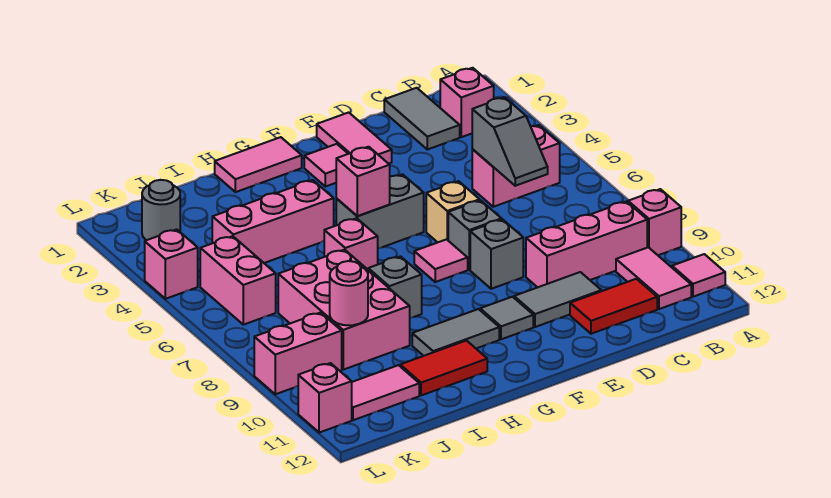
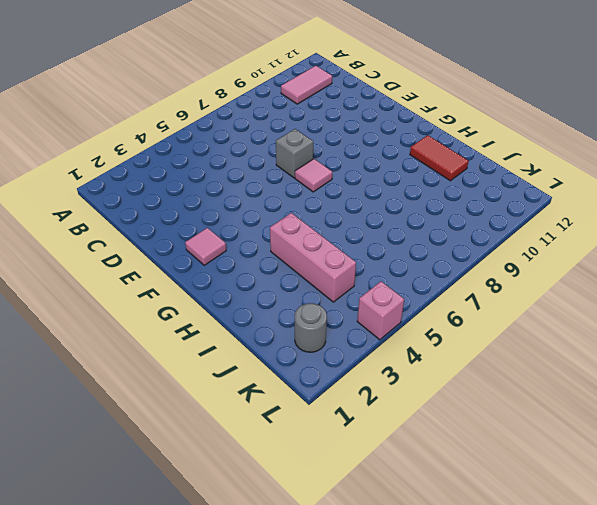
none -> pink brick A9 level 1
none -> pink tile A11 level 1
none -> pink brick B2 level 1
none -> pink brick B5:C5 level 1

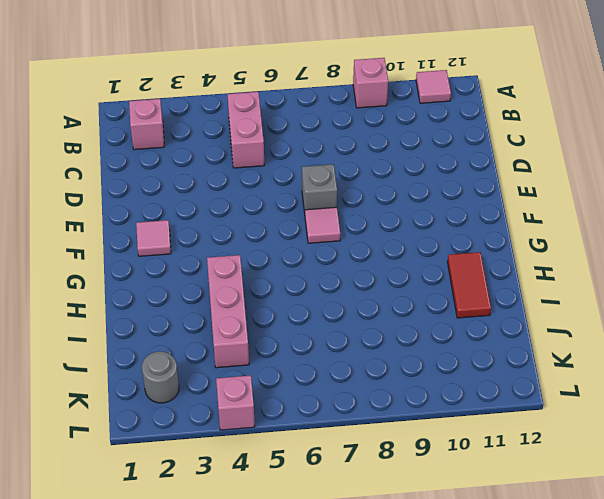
none -> pink brick B9:D9 level 1
none -> pink tile B10:B11 level 1
none -> grey tile C1:C2 level 1
none -> red tile C11:D11 level 1

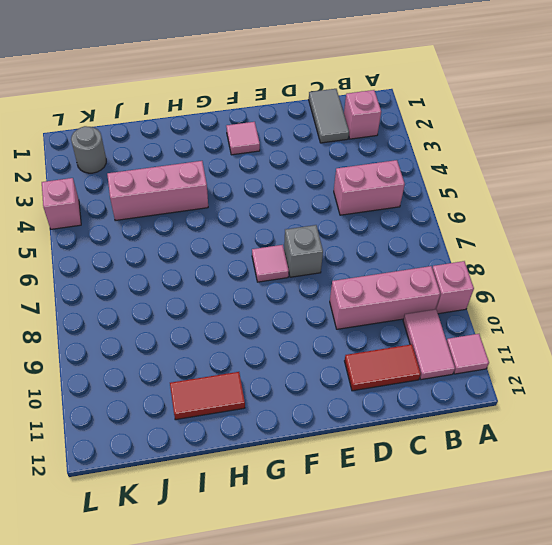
none -> grey tile D10:E10 level 1
none -> pink tile E1:E2 level 1
none -> tan brick E6 level 1
none -> grey brick E8 level 1

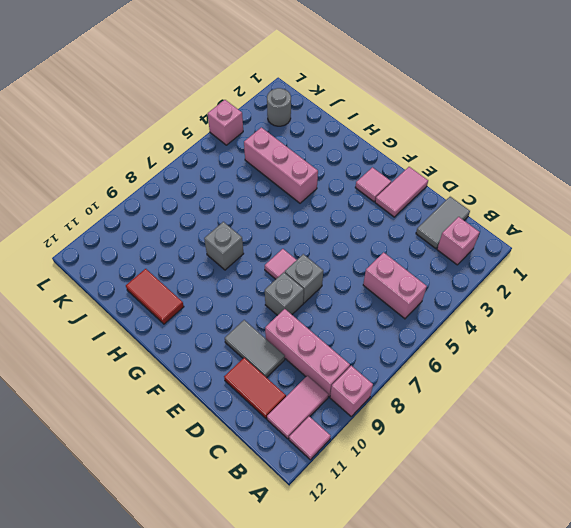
none -> tan brick E6 level 1
none -> grey brick F5:G5 level 1
none -> grey tile F10 level 1
none -> pink tile G1:H1 level 1

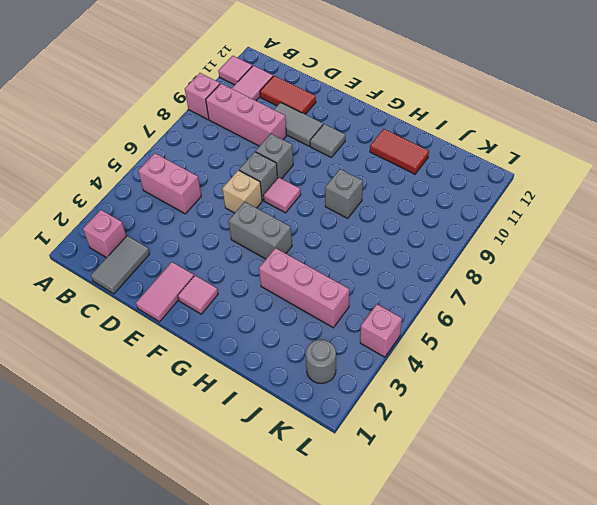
none -> pink tile G1:H1 level 1
none -> grey tile G10:H10 level 1
none -> pink brick H6 level 1
none -> pink brick I7:J9 level 1

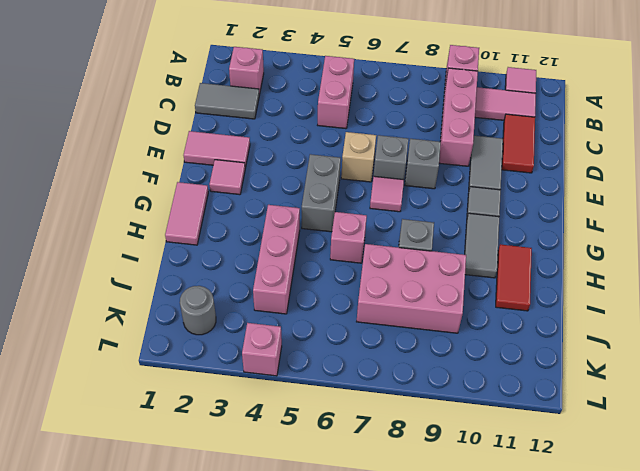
none -> pink tile J11:K11 level 1
none -> pink brick K5:K6 level 1
none -> pink brick K9:L9 level 1
none -> pink brick L11 level 1

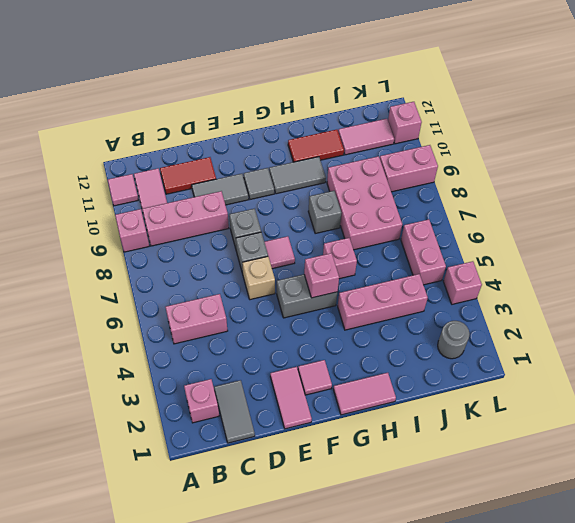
none -> grey slope C5:C6 level 2 top 5
none -> pink round brick J9 level 2

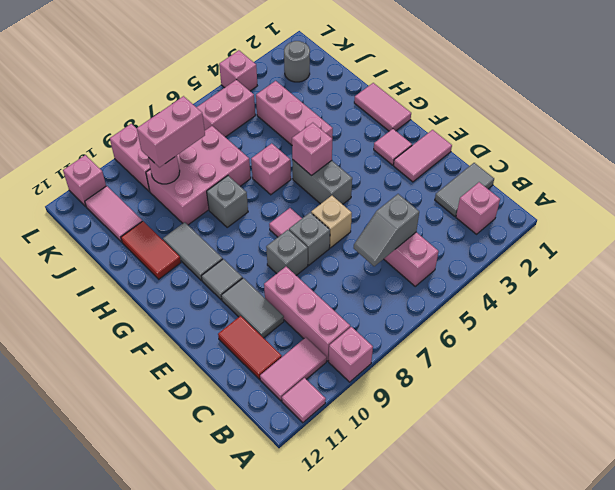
pink brick J8:J9 level 3 -> none

